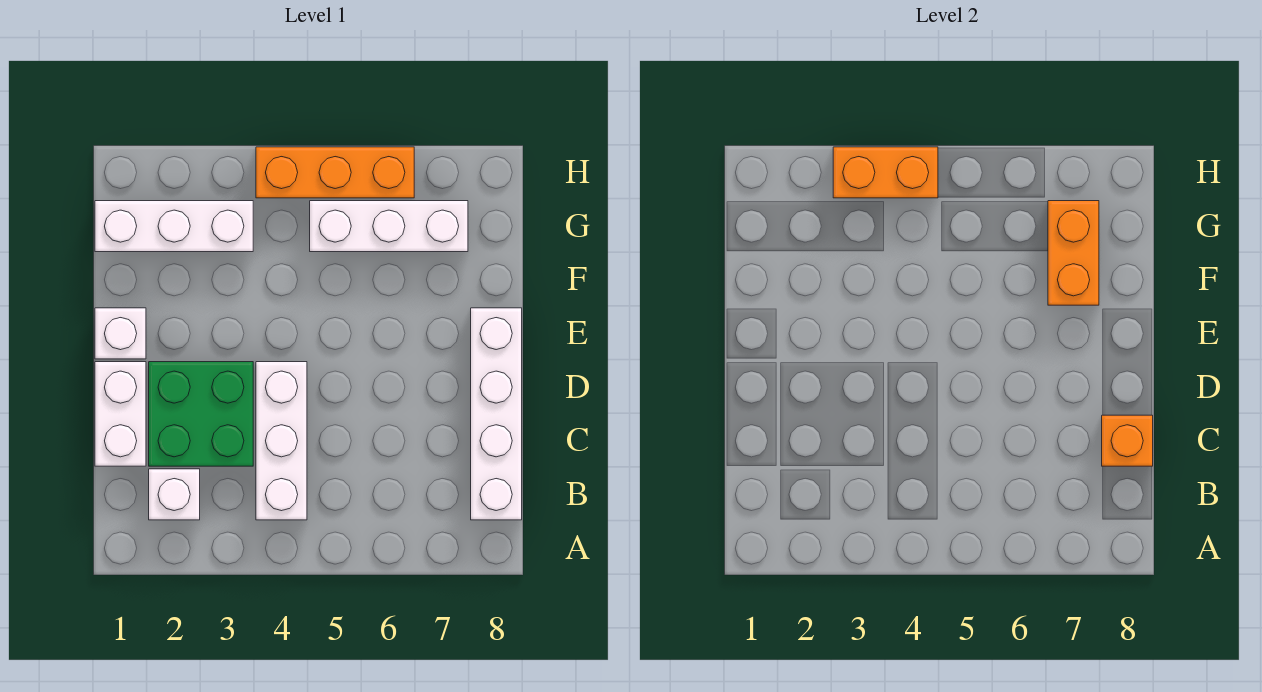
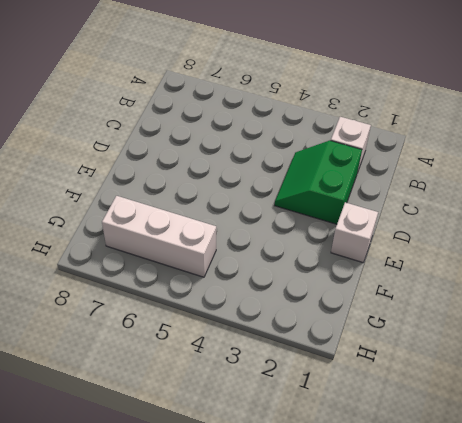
green slope C2:D3 level 1 top 2 -> green brick C2:D3 level 1
none -> white brick B4:D4 level 1
none -> white brick B8:E8 level 1
none -> white brick C1:D1 level 1

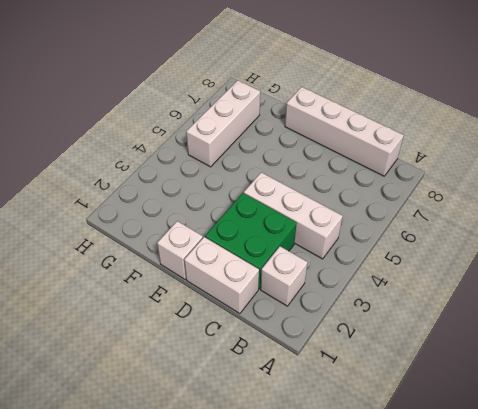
none -> white brick G1:G3 level 1
none -> orange brick H4:H6 level 1
none -> orange brick C8 level 2

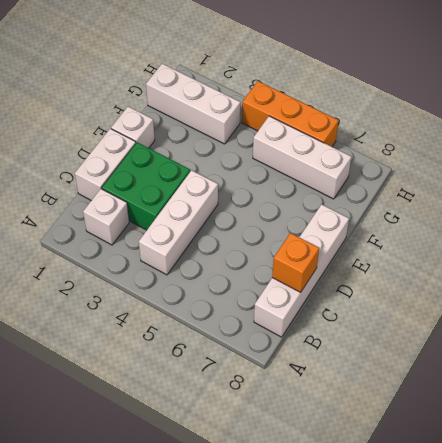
none -> orange brick F7:G7 level 2
none -> orange brick H3:H4 level 2

